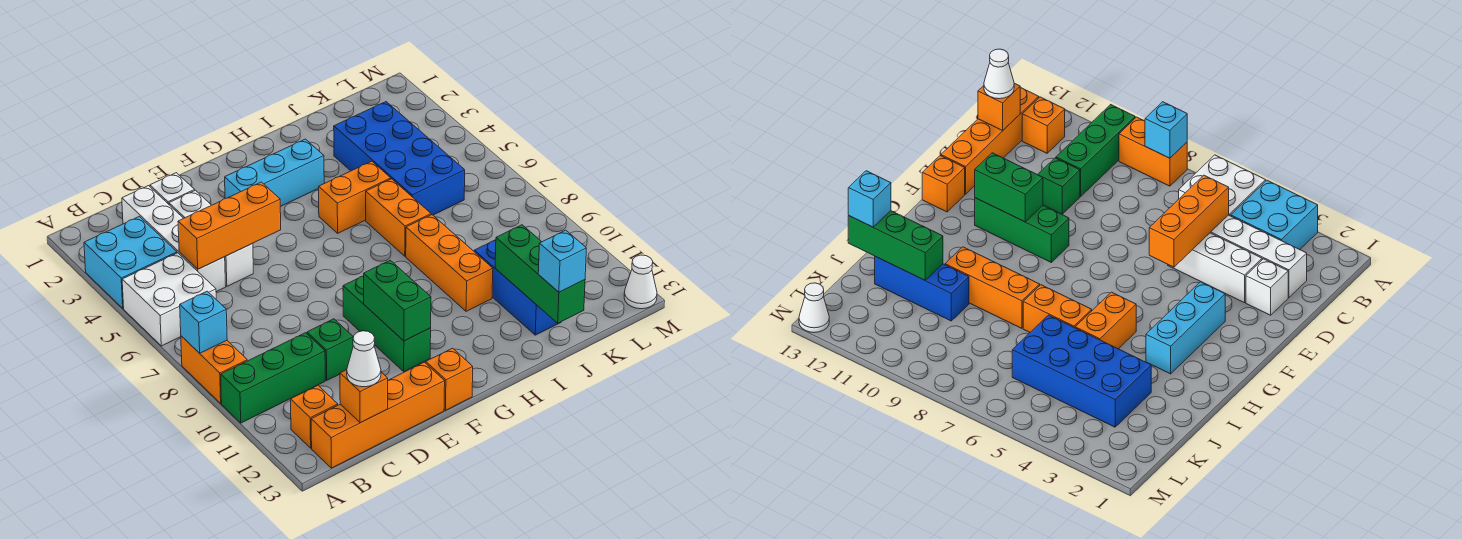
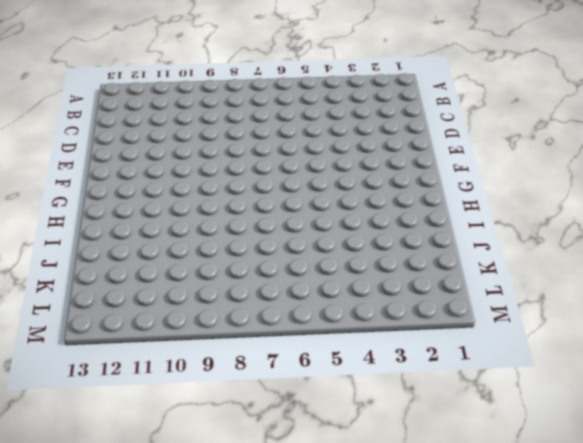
none -> cyan brick A3:B4 level 1
none -> white brick A5:B6 level 1
none -> orange brick A8:A9 level 1

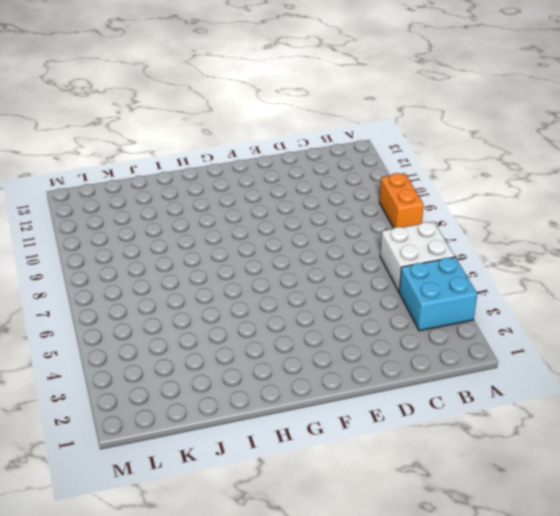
none -> green brick A10:C10 level 1
none -> orange brick B12 level 1
none -> orange brick B13:E13 level 1

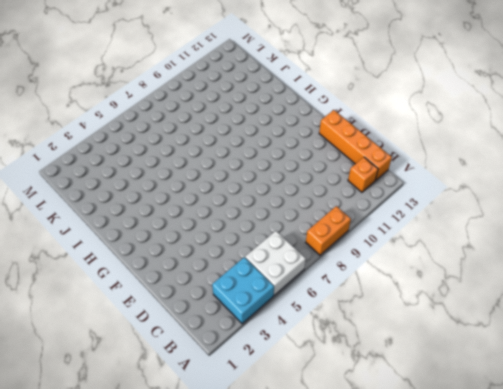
none -> green brick A10:C10 level 1
none -> white brick C2:C5 level 1
none -> white brick D2 level 1

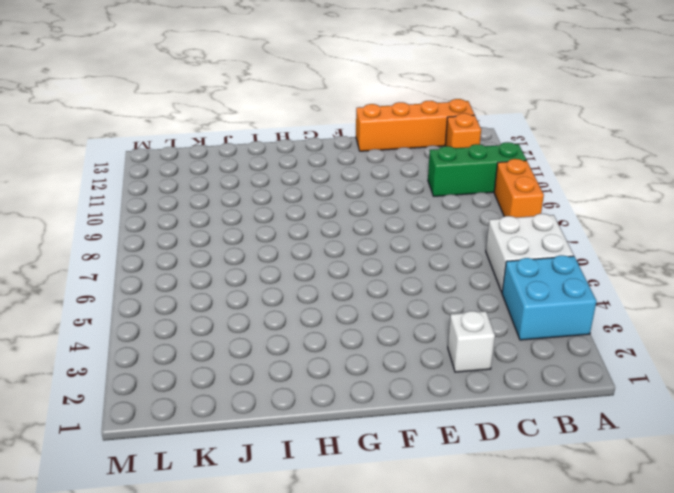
none -> white brick C2:C5 level 1
none -> white brick D3:D5 level 1
none -> green brick D10 level 1

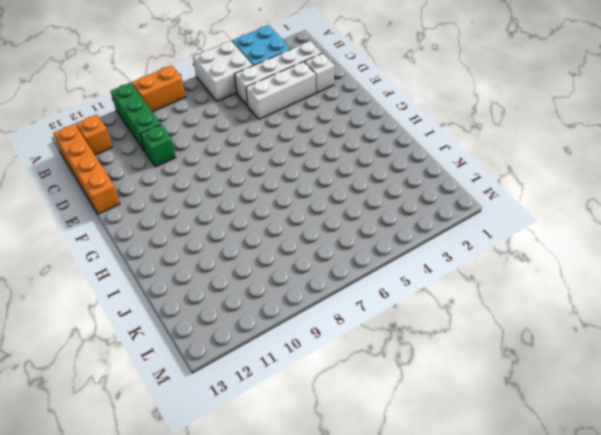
none -> cyan brick F3:H3 level 1
none -> green brick F9:F11 level 1
none -> orange brick F13 level 1

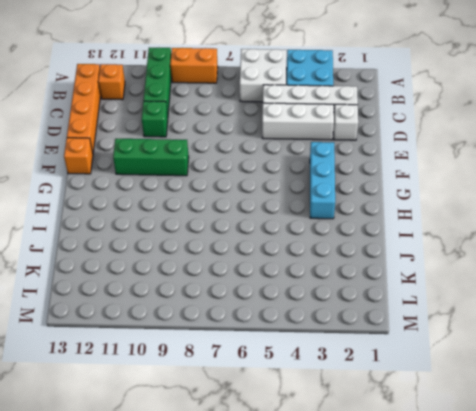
none -> orange brick H5:I5 level 1
none -> orange brick I6:I7 level 1
none -> orange brick I8:I10 level 1

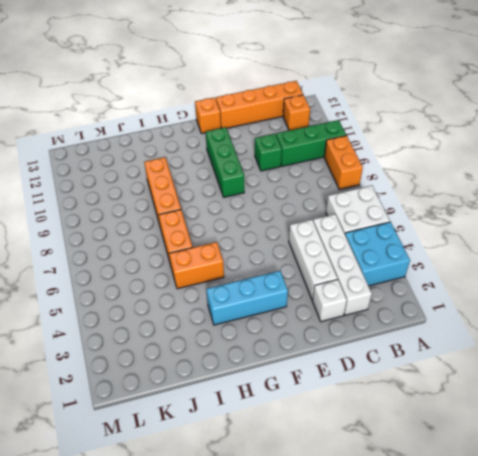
none -> blue brick J3:K6 level 1
none -> blue brick J10:J12 level 1
none -> white cone M13 level 1

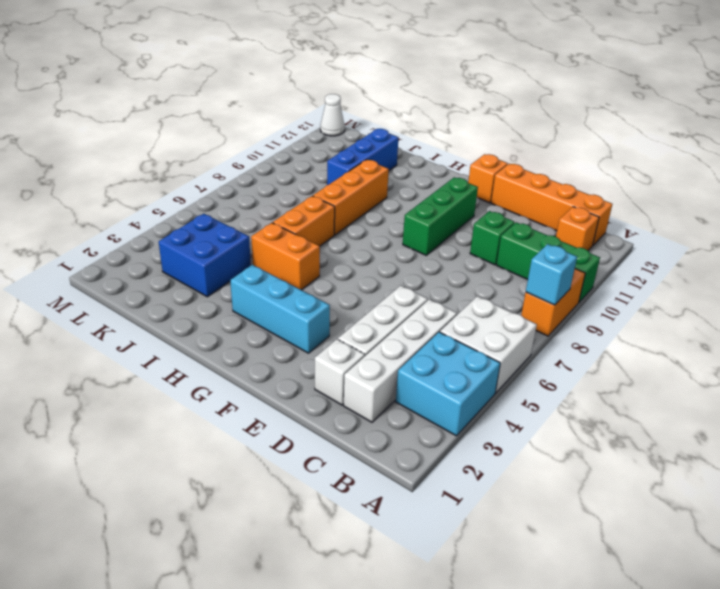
blue brick J3:K4 level 1 -> blue brick J3:K6 level 1
none -> orange brick C5:E5 level 2
none -> orange brick C13 level 2
none -> green brick F10:F11 level 2

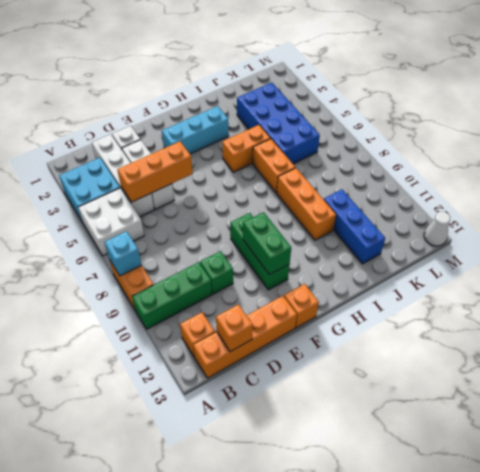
none -> green brick J11:J13 level 2
none -> white cone C13 level 3
none -> cyan brick J13 level 3

